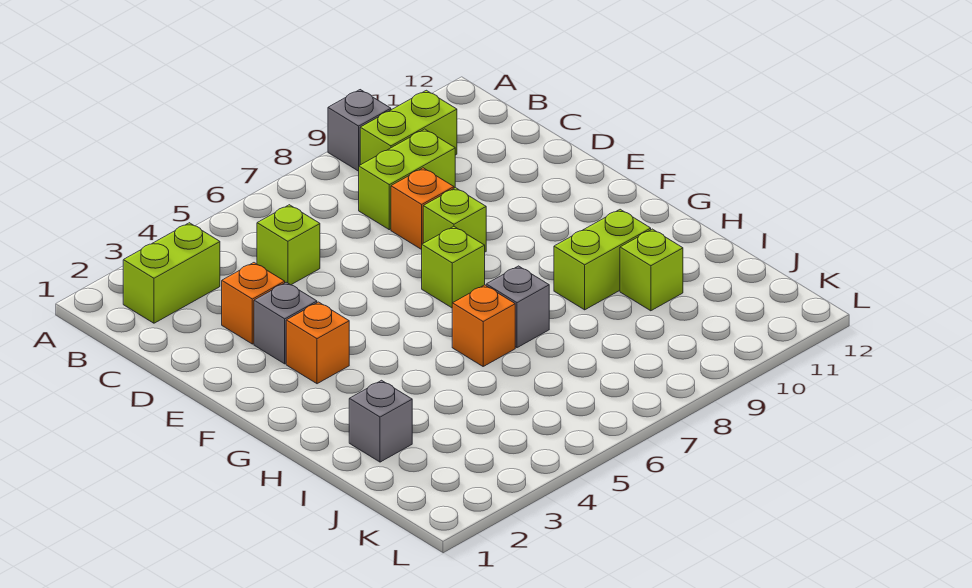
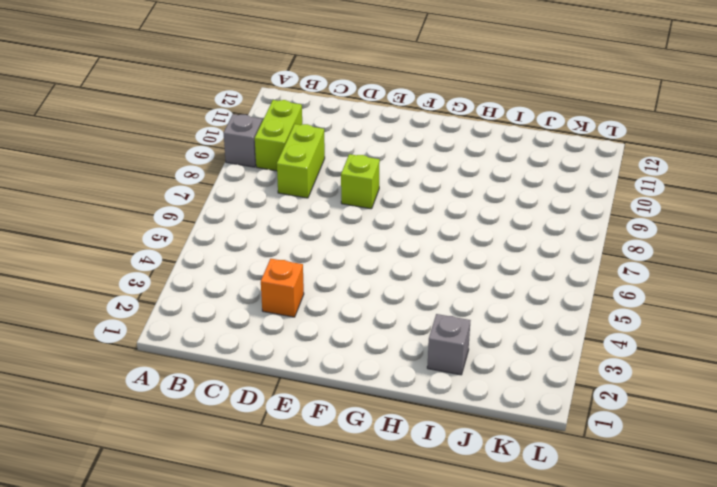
none -> lime brick B2:B3 level 1
none -> lime brick C5 level 1
none -> orange brick D8 level 1

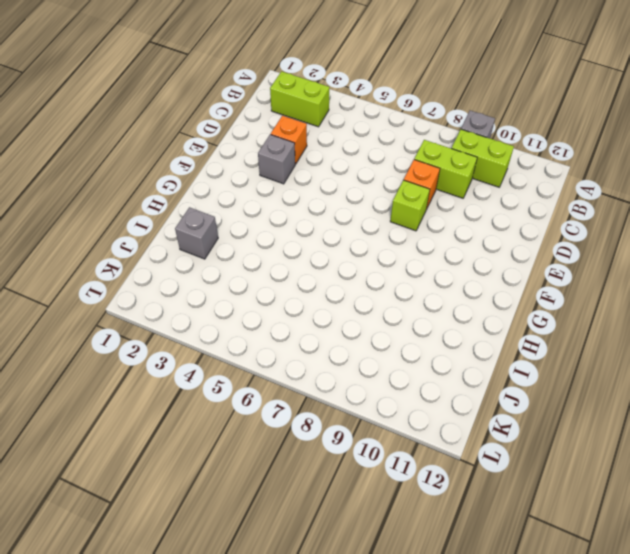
none -> lime brick C5 level 1
none -> orange brick F3 level 1
none -> lime brick F7 level 1

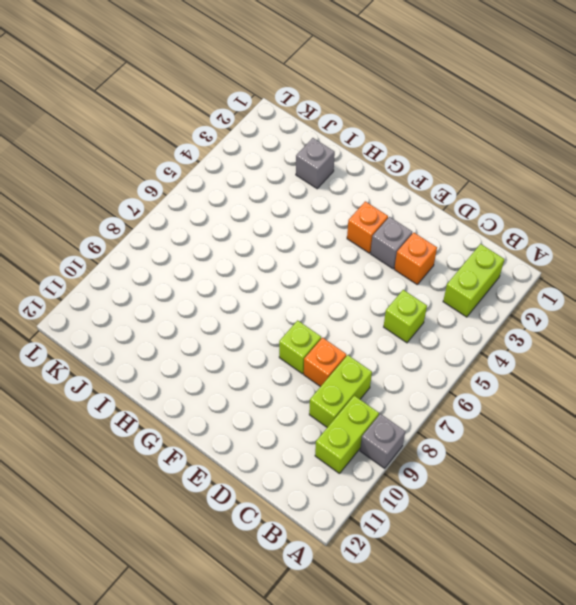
none -> lime brick F7 level 1
none -> orange brick H6 level 1
none -> grey brick H7 level 1

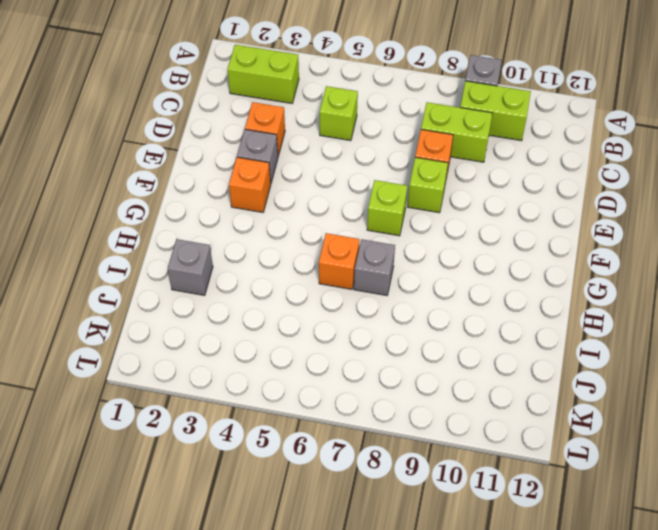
none -> lime brick H9:H10 level 1
none -> lime brick I10 level 1

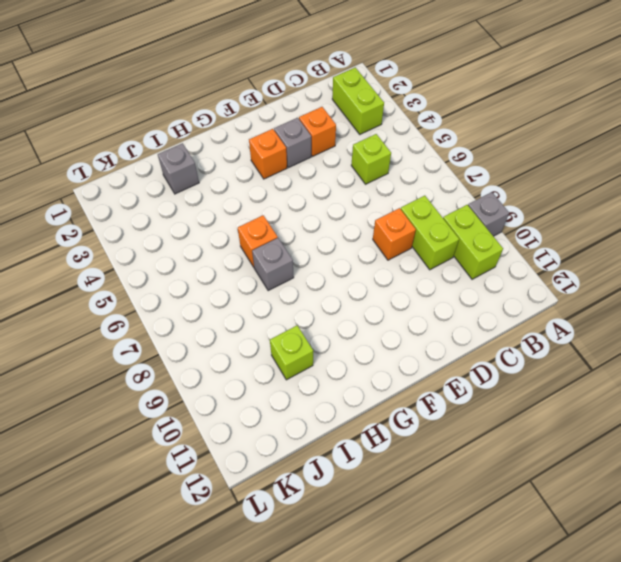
none -> lime brick E8 level 1
none -> lime brick F7 level 1
none -> lime brick H9:H10 level 1

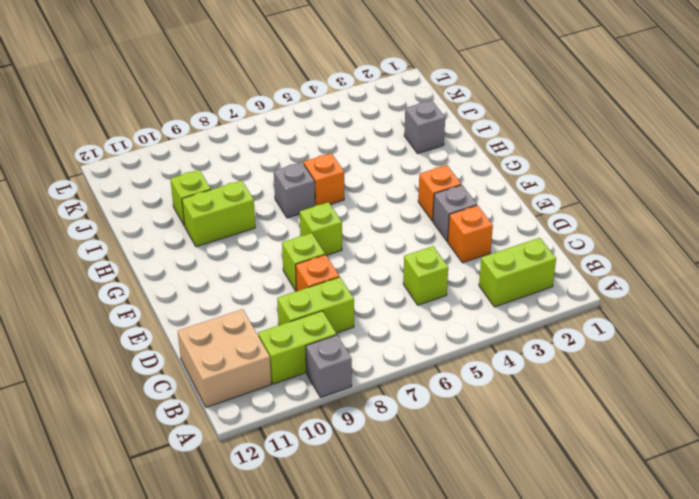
tan brick B11:C12 level 1 -> none

